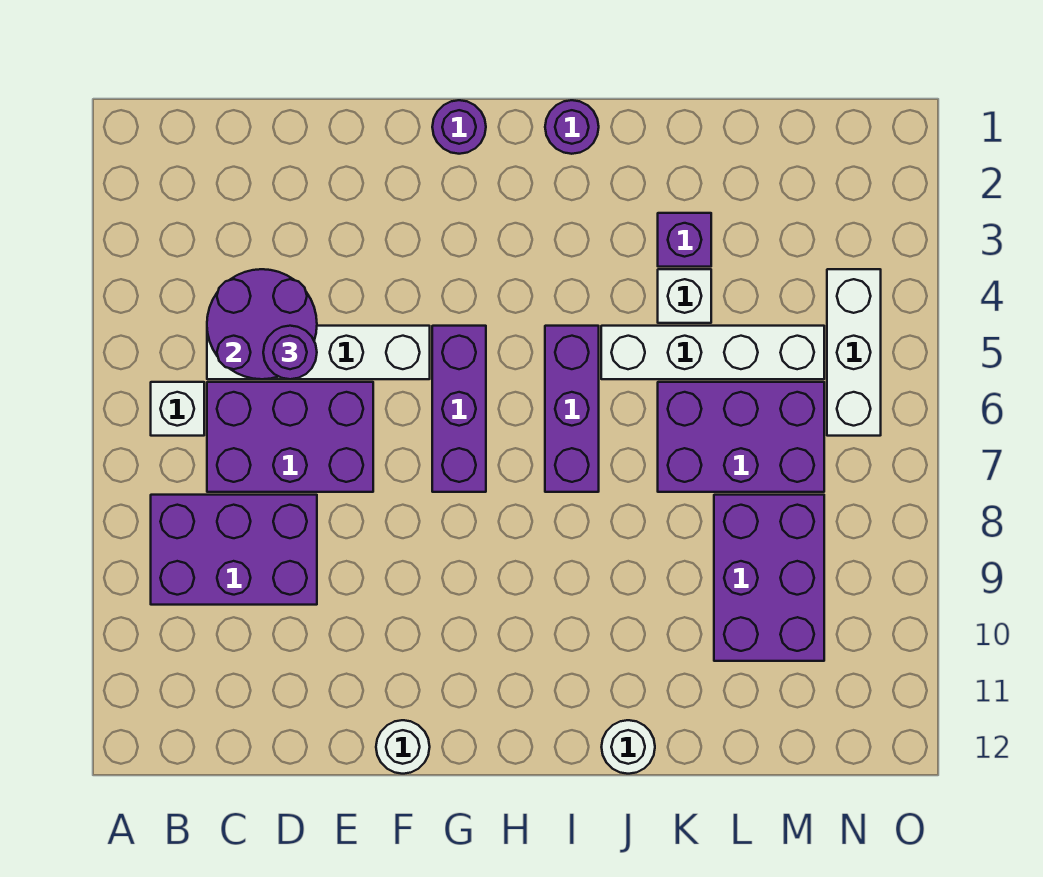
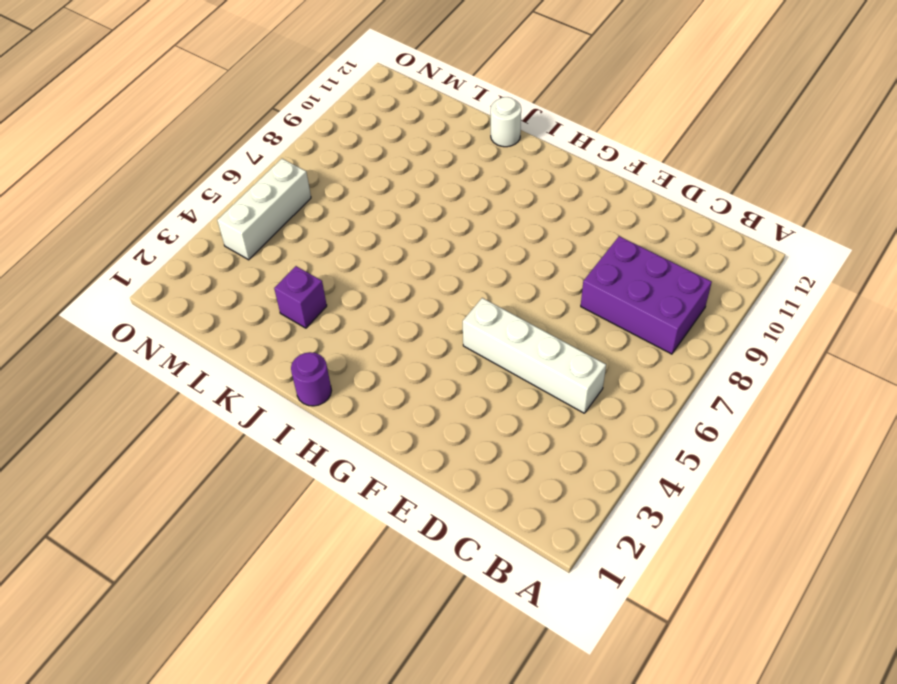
none -> white brick B6 level 1
none -> purple brick C6:E7 level 1
none -> white round brick F12 level 1

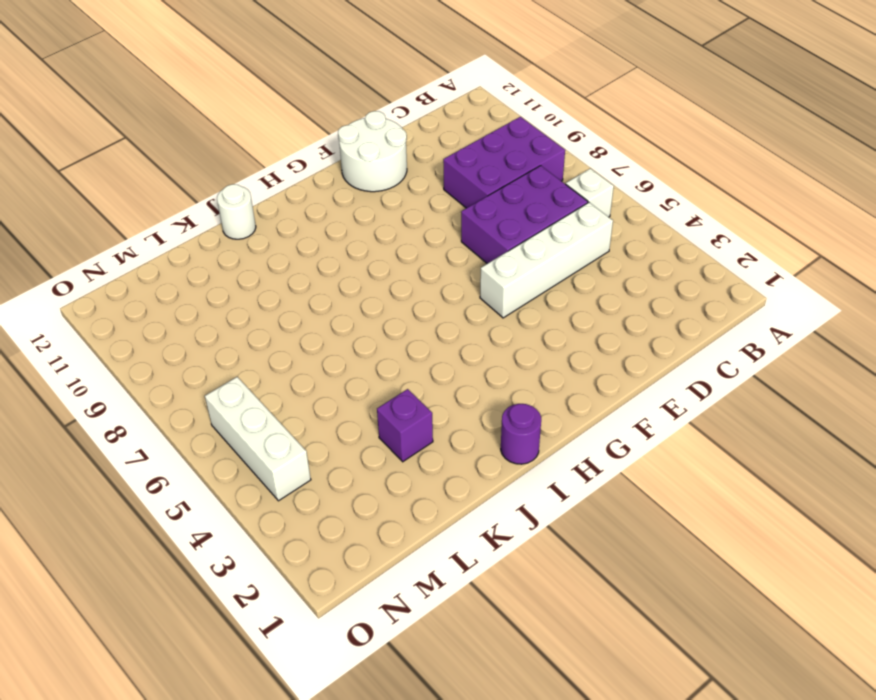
white round brick E11:F12 level 1 -> white round brick F12 level 1
none -> purple round brick G1 level 1
none -> purple brick G5:G7 level 1
none -> purple brick I5:I7 level 1

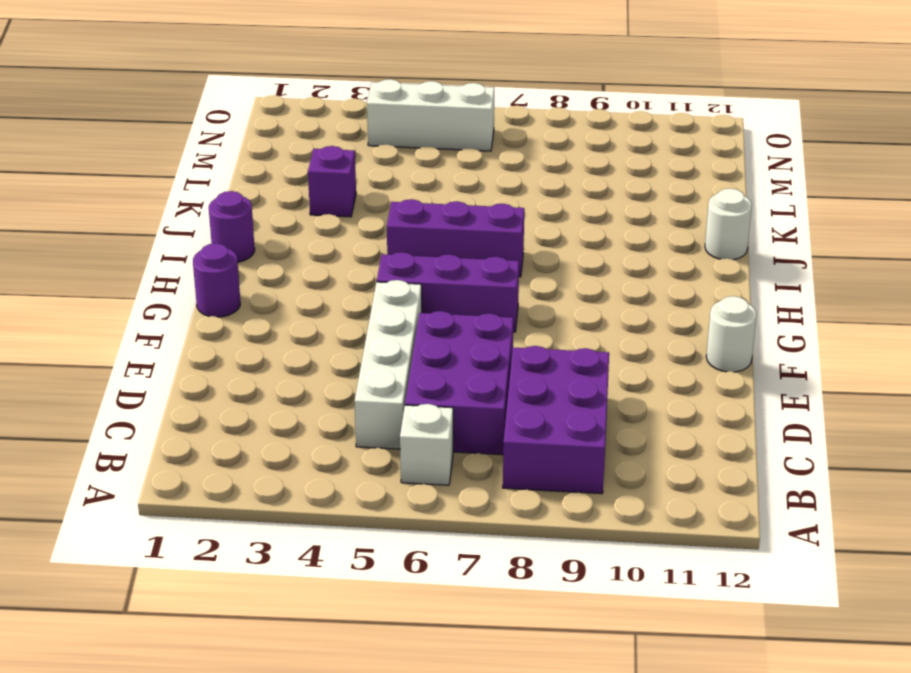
none -> white brick J5:M5 level 1
none -> white brick K4 level 1
none -> purple brick K6:M7 level 1

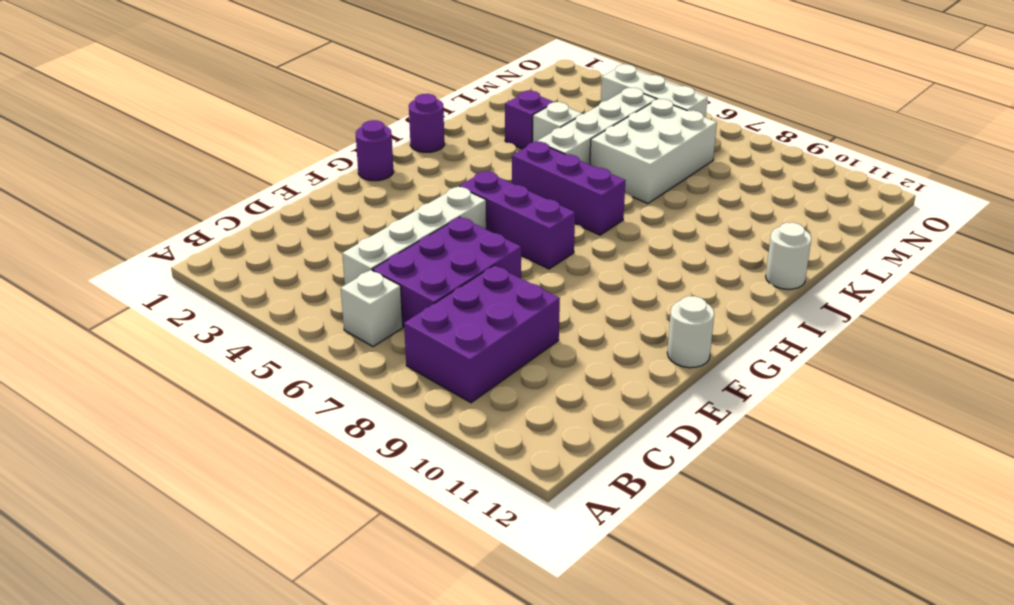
white brick K6:M7 level 1 -> purple brick K6:M7 level 1
none -> purple brick L8:M10 level 1
none -> purple round brick C4:D5 level 2
none -> purple round brick D5 level 3

